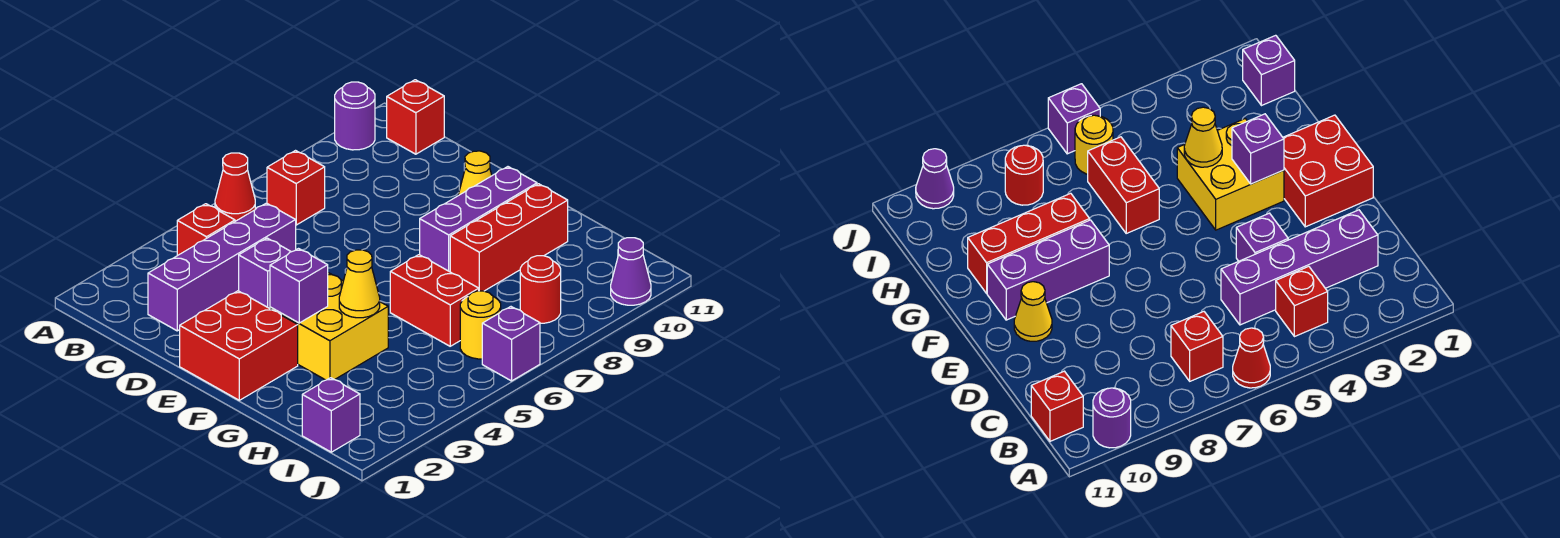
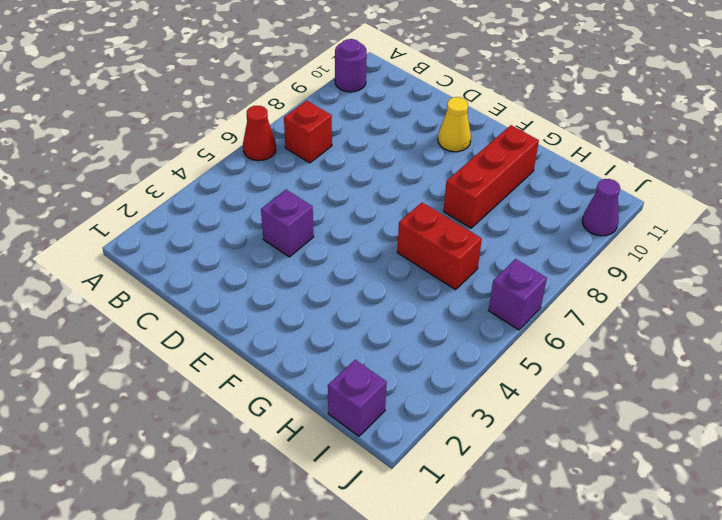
none -> red brick B4 level 1
none -> red brick B11 level 1
none -> purple brick C2:C5 level 1

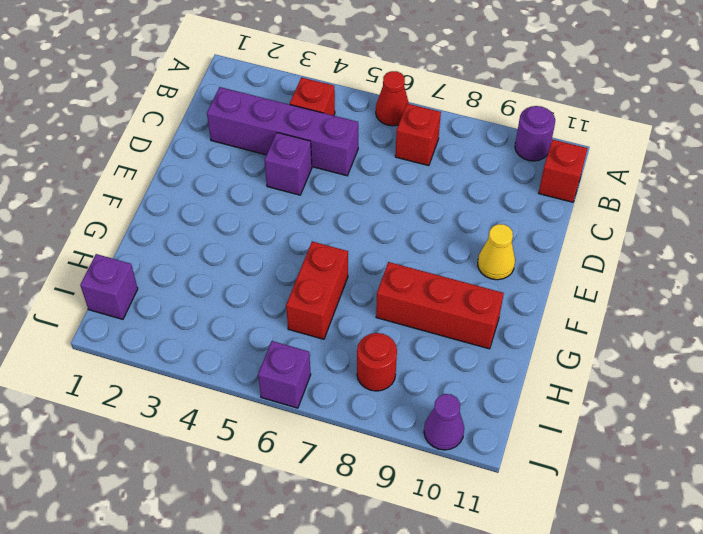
none -> red brick E1:F2 level 1
none -> yellow brick F3:G4 level 1
none -> purple brick F8:F10 level 1

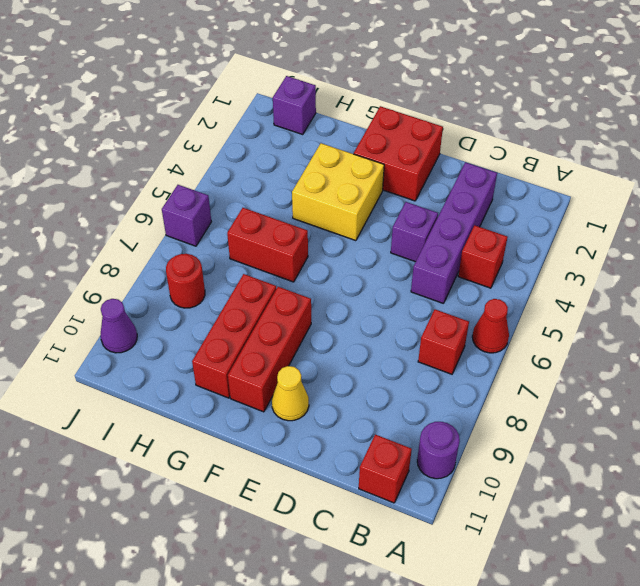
red brick F8:F10 level 1 -> purple brick F8:F10 level 1
none -> yellow round brick I6 level 1
none -> purple brick F3 level 2
none -> yellow cone G4 level 2

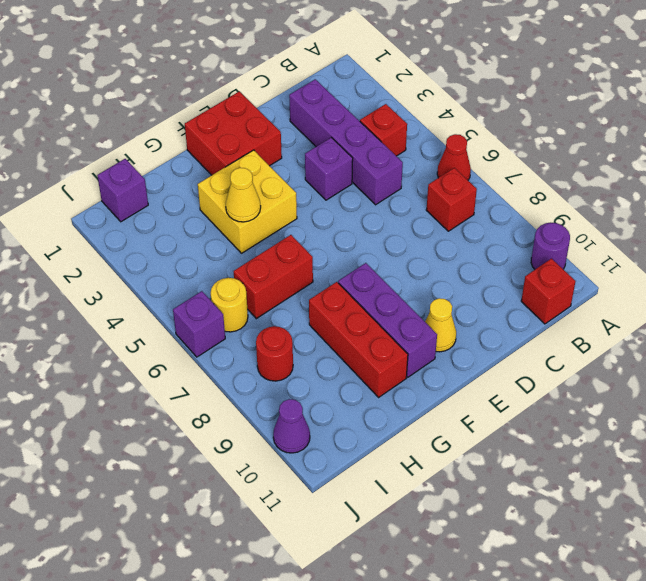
none -> purple brick F3 level 2

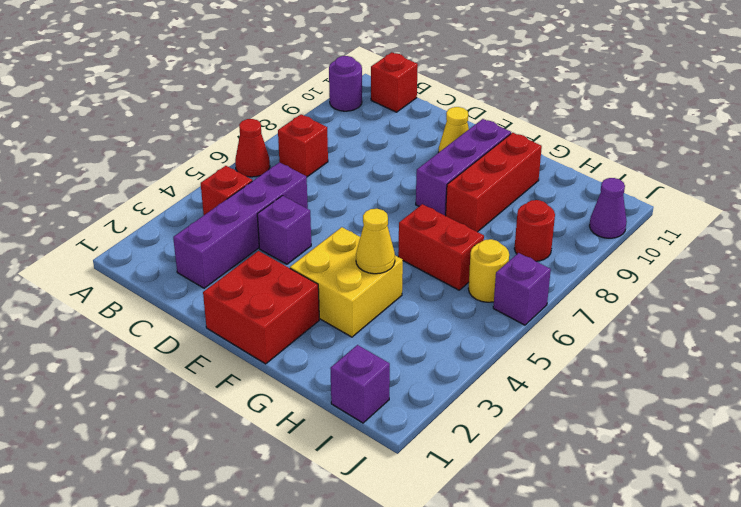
none -> purple brick F3 level 2

